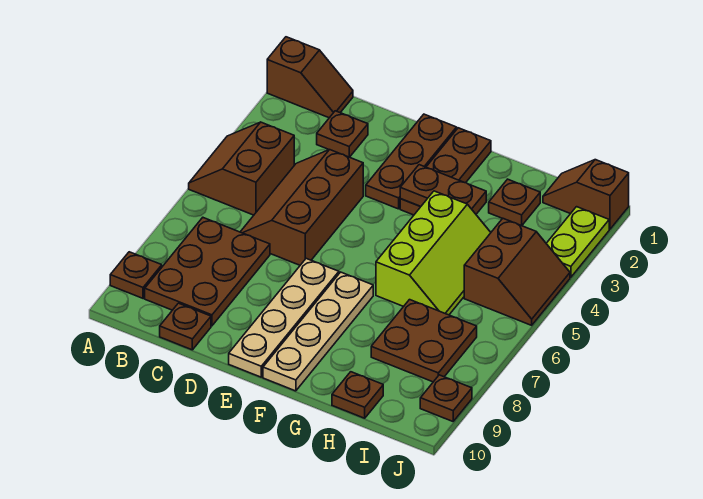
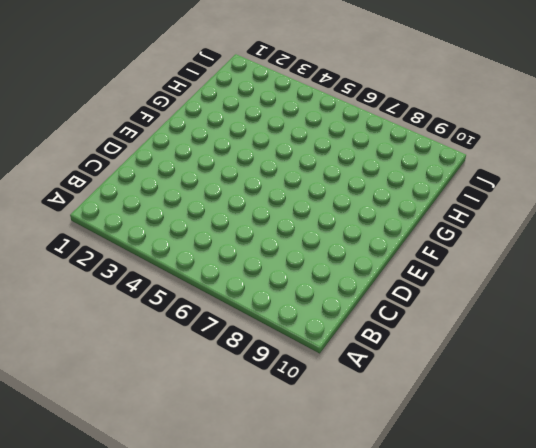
none -> brown slope A1:B1 level 1 top A
none -> brown slope A4:B5 level 1 top B
none -> brown plate A9 level 1

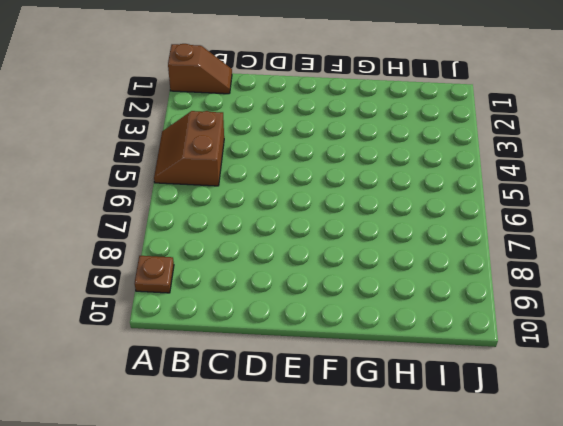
none -> brown plate B7:C9 level 1
none -> brown plate C2 level 1
none -> brown slope C4:D6 level 1 top D

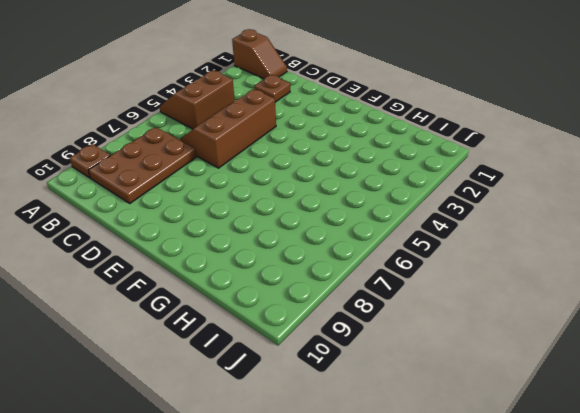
none -> brown plate C10 level 1
none -> brown plate E1:E3 level 1
none -> tan plate E7:E10 level 1

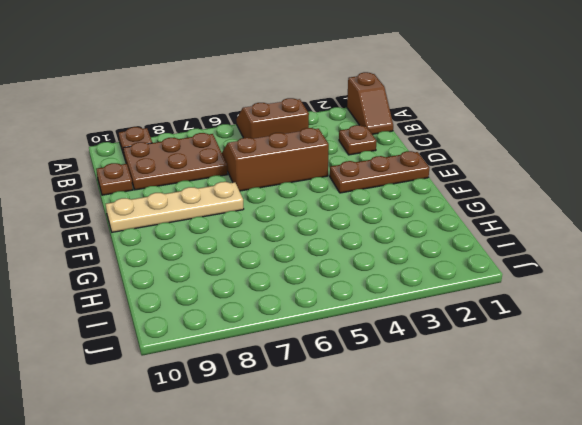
none -> brown plate F1:F3 level 1
none -> tan plate F7:F10 level 1
none -> lime slope G4:H6 level 1 top G

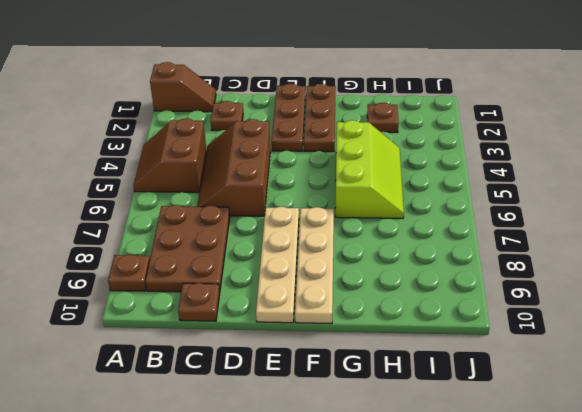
none -> brown plate H7:I8 level 1
none -> brown plate H10 level 1
none -> brown slope I1:J1 level 1 top J

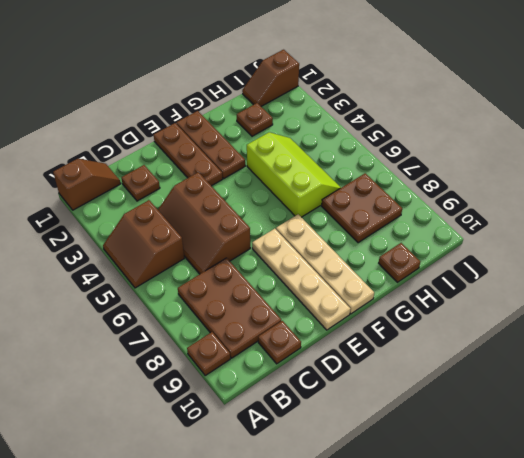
none -> brown slope I4:J5 level 1 top I
none -> lime plate J2:J3 level 1
none -> brown plate J9 level 1

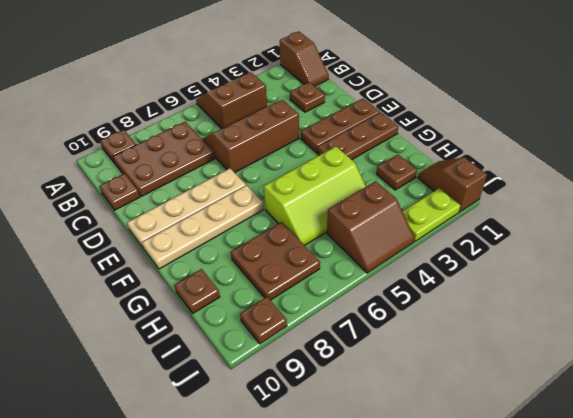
none -> brown plate F3:G3 level 2

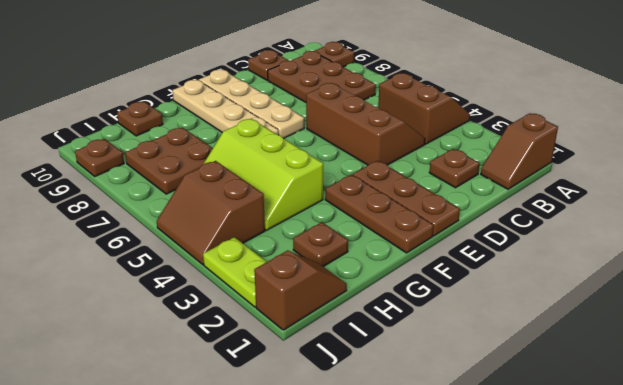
none -> brown plate F3:G3 level 2

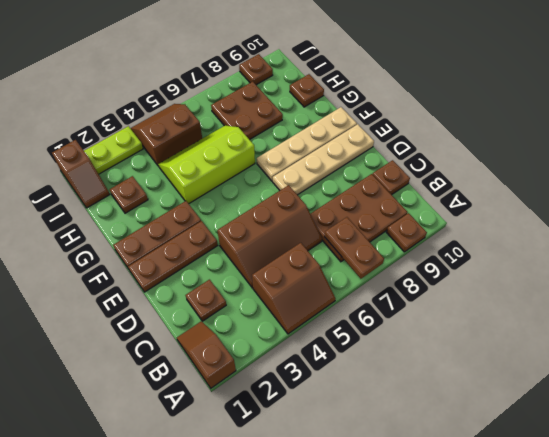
brown plate A7:B7 level 2 -> brown plate F3:G3 level 2

